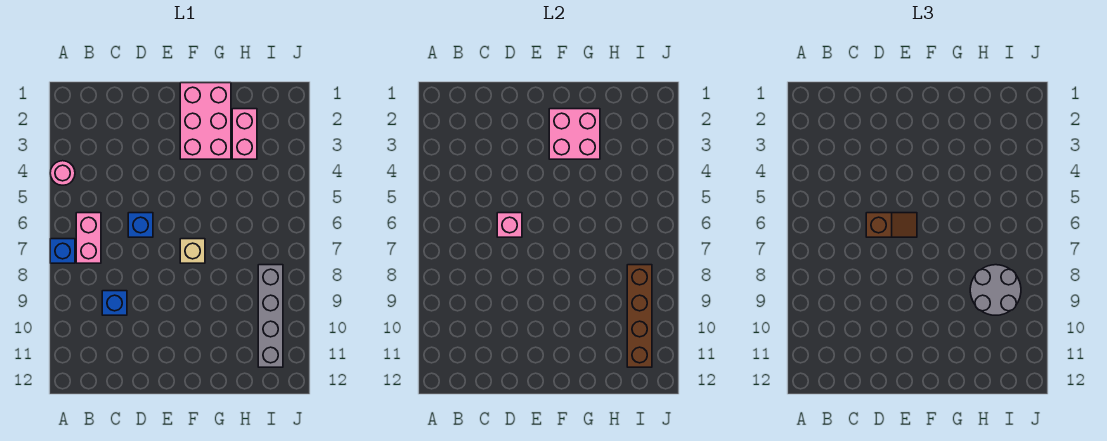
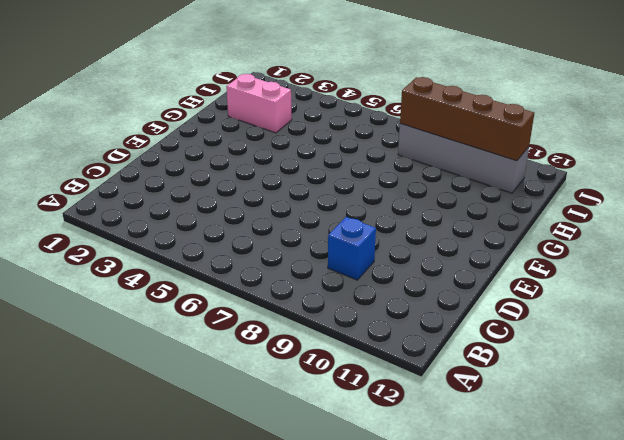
none -> pink round brick A4 level 1
none -> blue brick A7 level 1
none -> pink brick B6:B7 level 1

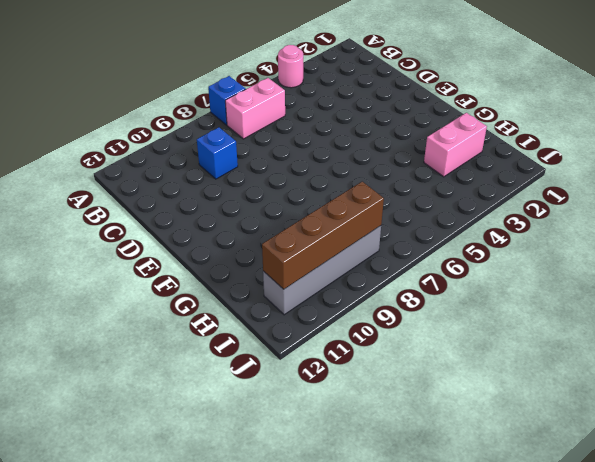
none -> blue brick D6 level 1
none -> pink brick F1:G3 level 1
none -> tan brick F7 level 1

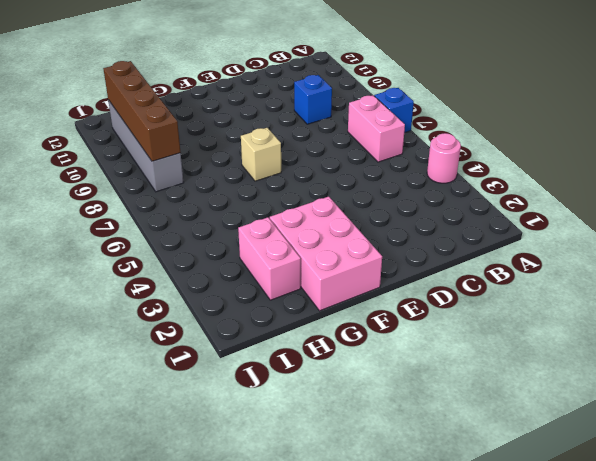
none -> blue brick D6 level 1
none -> pink brick D6 level 2
none -> pink brick F2:G3 level 2

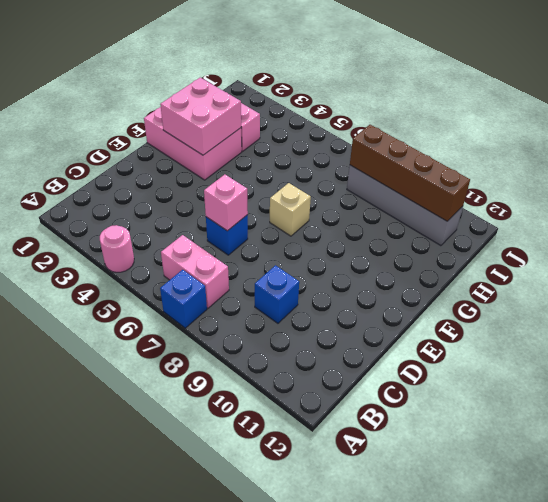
none -> brown slope D6:E6 level 3 top D
none -> grey round brick H8:I9 level 3

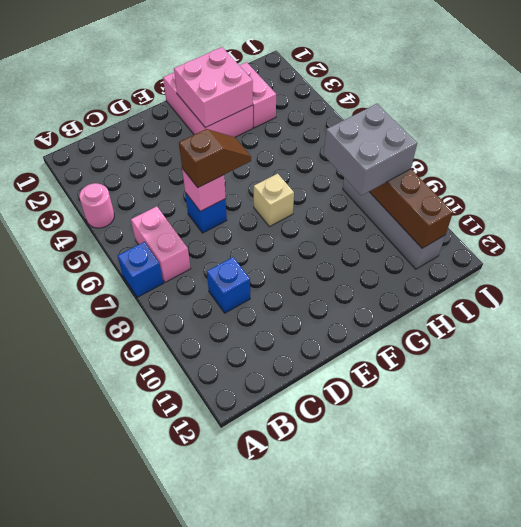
grey brick H8:I9 level 3 -> grey round brick H8:I9 level 3

